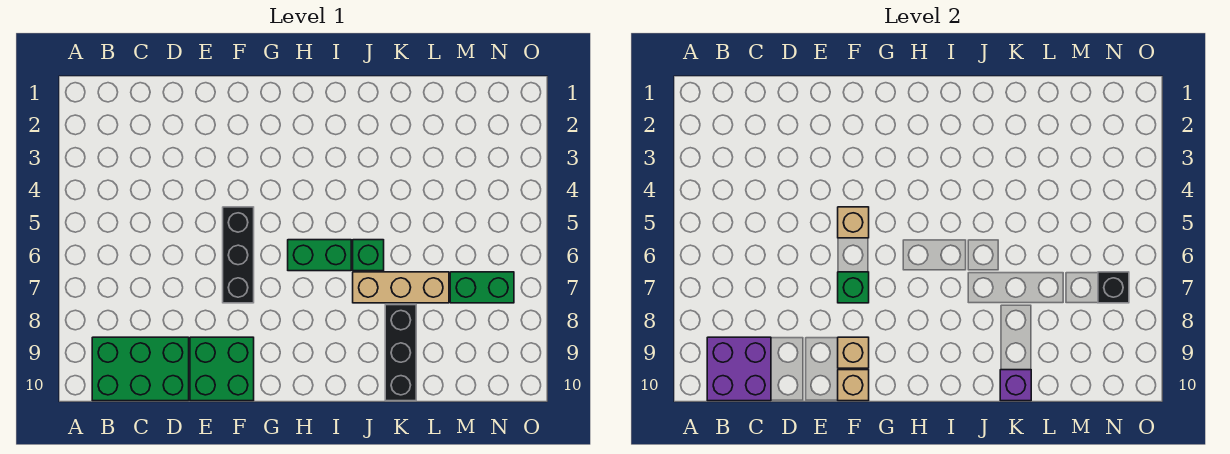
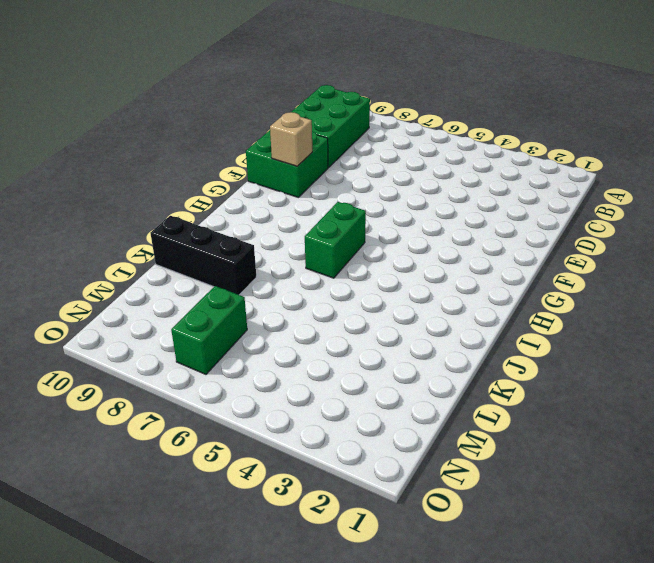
none -> black brick F5:F7 level 1
none -> green brick J6 level 1
none -> tan brick J7:L7 level 1

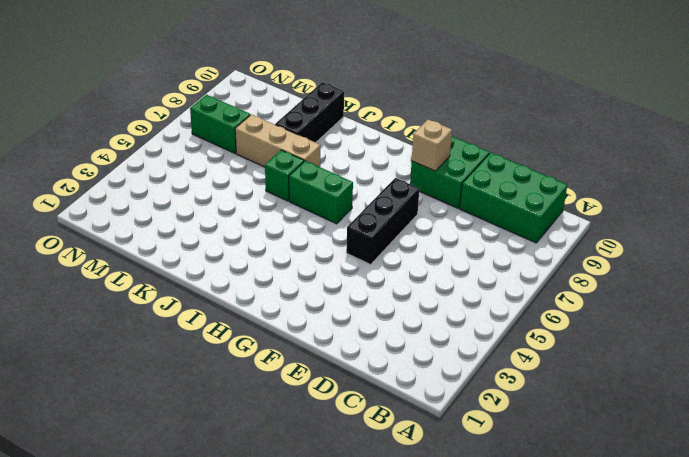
none -> purple brick B9:C10 level 2
none -> tan brick F5 level 2
none -> green brick F7 level 2

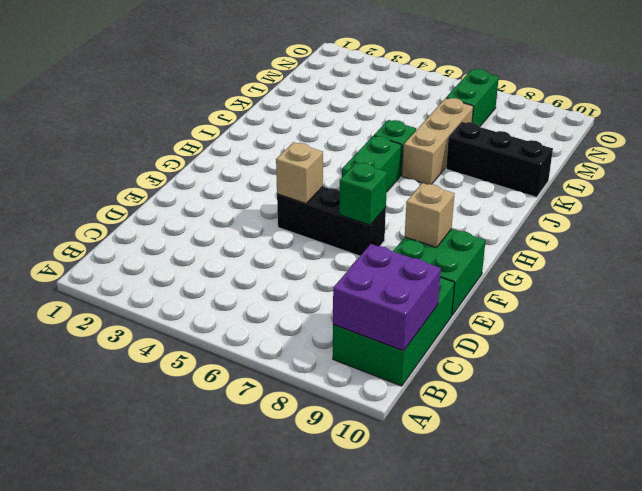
none -> tan brick F10 level 2
none -> purple brick K10 level 2
none -> black brick N7 level 2

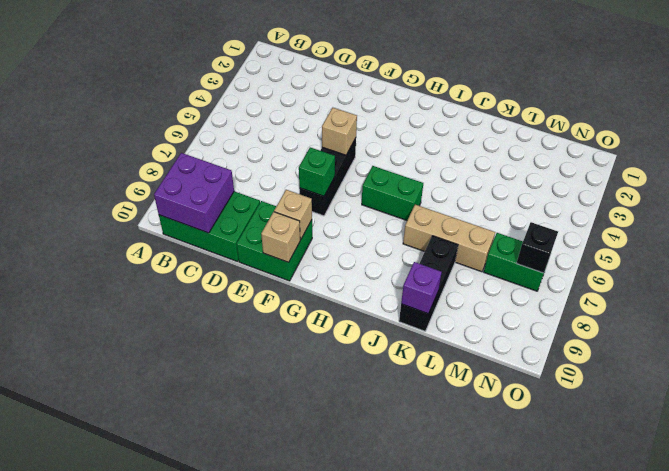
none -> green brick J6 level 1

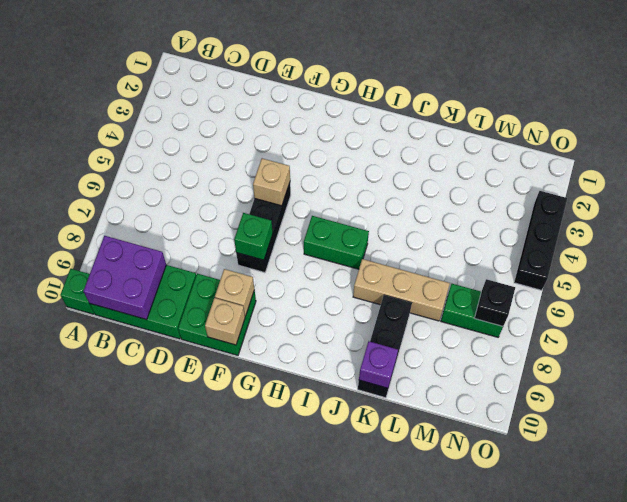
green brick A10 level 1 -> green brick J6 level 1
black brick O3:O5 level 1 -> none

